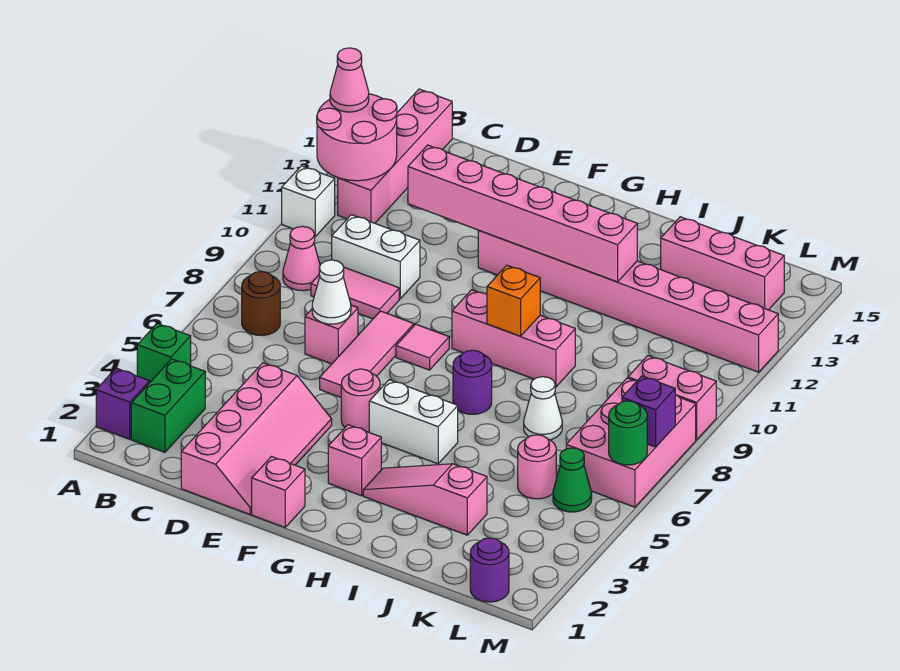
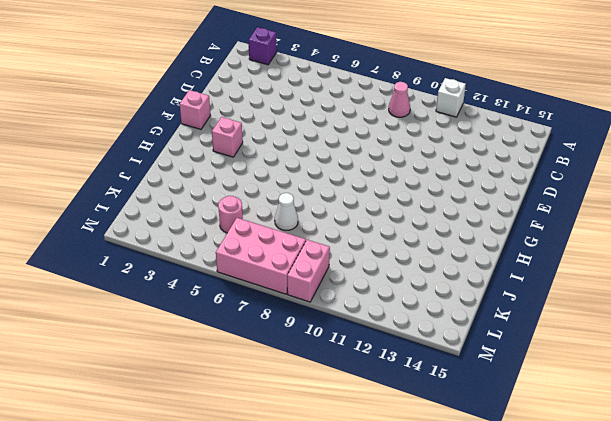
none -> green brick A4 level 1
none -> green brick B2:B3 level 1
none -> brown round brick B7 level 1
none -> pink brick B12:B15 level 1

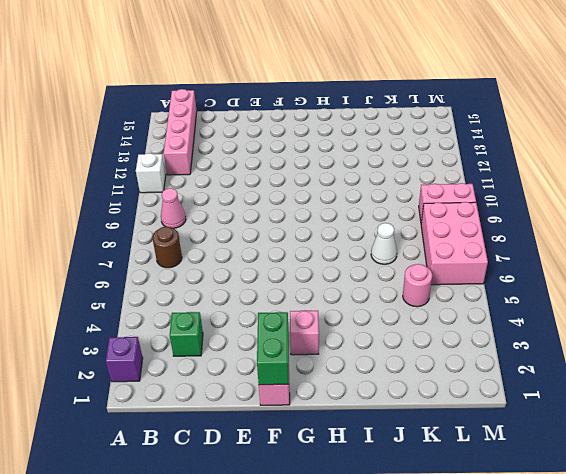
green brick C3 level 1 -> green brick A4 level 1
green brick F1:F2 level 2 -> green brick B2:B3 level 1
none -> pink tile C9:D9 level 1
none -> white brick C10:D10 level 1
none -> pink slope D1:E4 level 1 top D
none -> pink brick D7 level 1

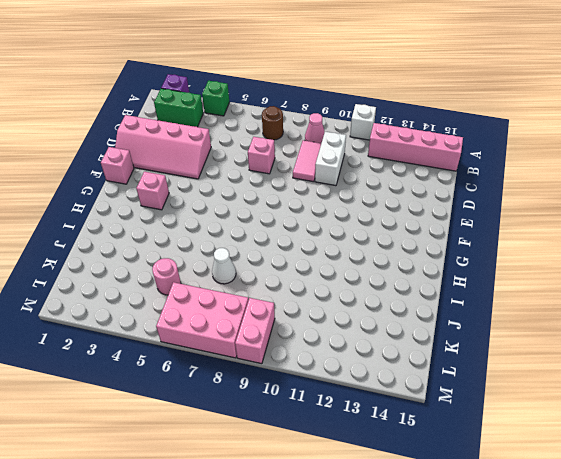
none -> pink tile E6:E8 level 1
none -> pink round brick F5 level 1
none -> pink tile F8 level 1
none -> pink brick F12:M12 level 1

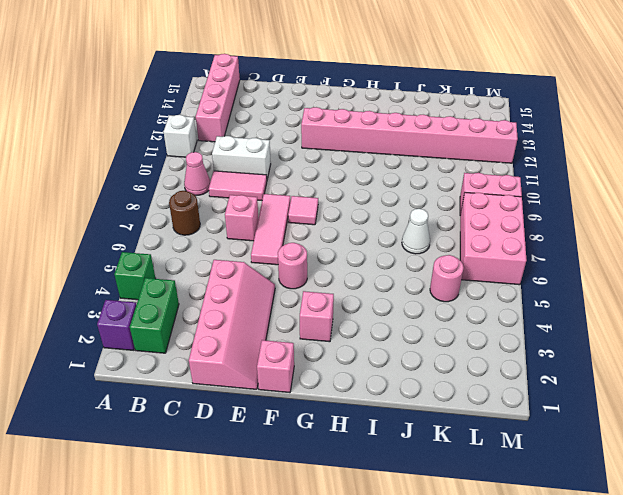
none -> white brick G5:H5 level 1
none -> pink brick G9:I9 level 1
none -> pink slope H3:J3 level 1 top J
none -> purple round brick H7 level 1

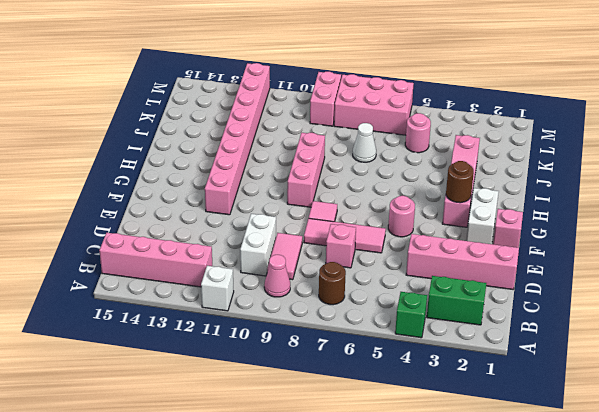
white brick F2:G2 level 1 -> white brick G5:H5 level 1
brown round brick G3 level 2 -> none
none -> purple brick A2 level 1
none -> purple round brick H7 level 1
none -> pink brick J14:L14 level 1
none -> purple round brick L1 level 1

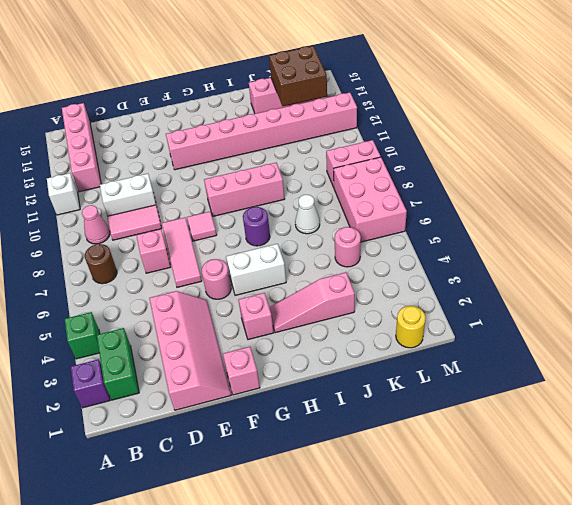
brown brick K13:L14 level 2 -> none
yellow round brick L1 level 1 -> purple round brick L1 level 1
none -> green cone L5 level 1
none -> pink round brick A12:B13 level 2
none -> white cone D7 level 2
none -> pink brick D12:I12 level 2

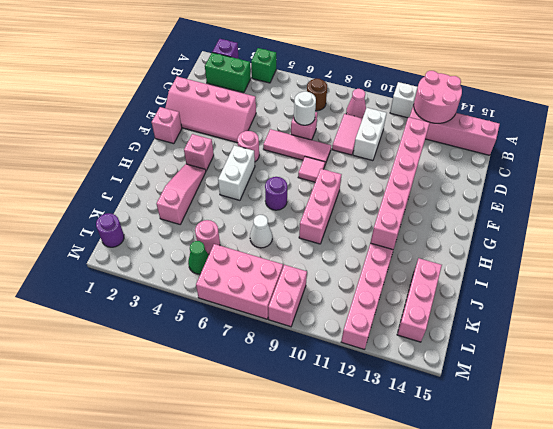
white round brick D7 level 2 -> white cone D7 level 2
none -> orange brick H9 level 2
none -> green round brick M6 level 2
none -> purple brick M7 level 2
none -> pink cone A13 level 3

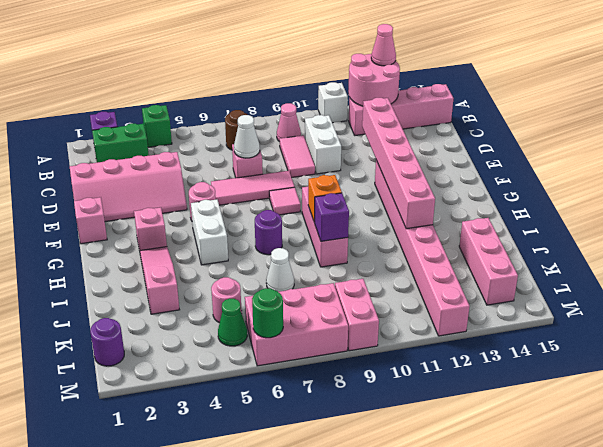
purple brick I9 level 2 -> purple brick M7 level 2

